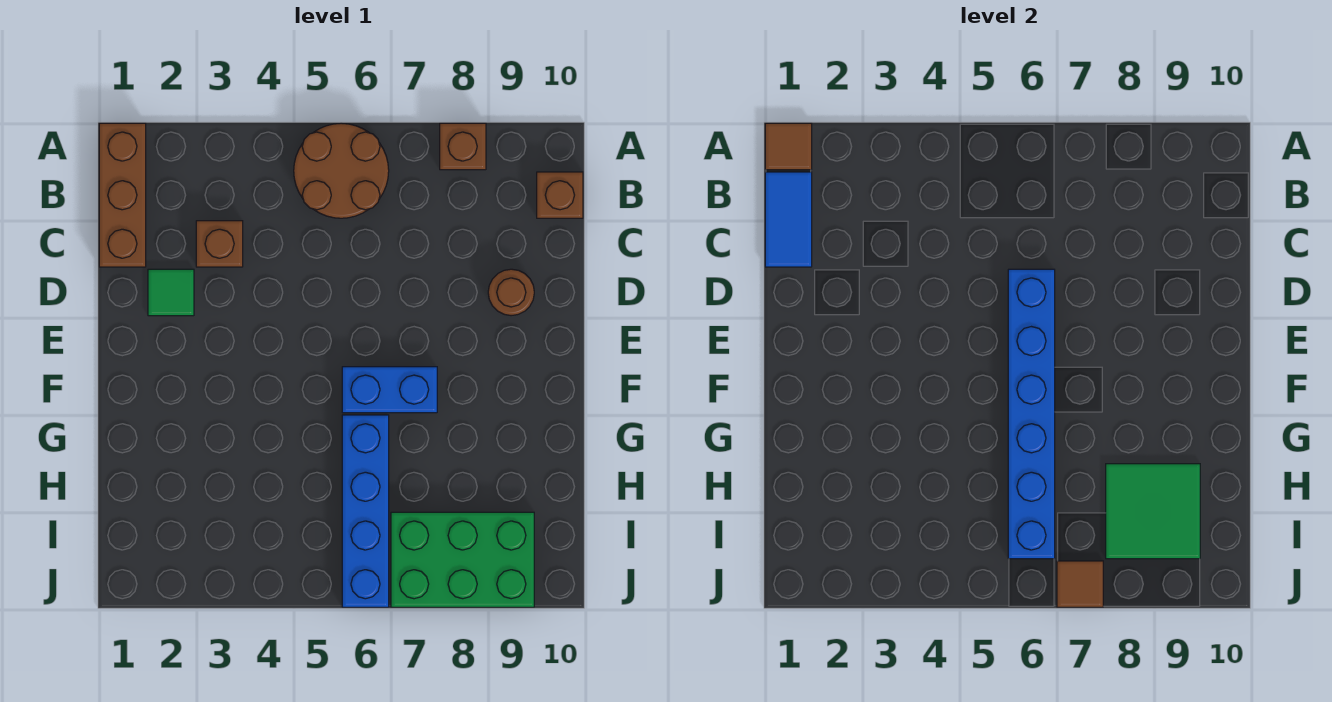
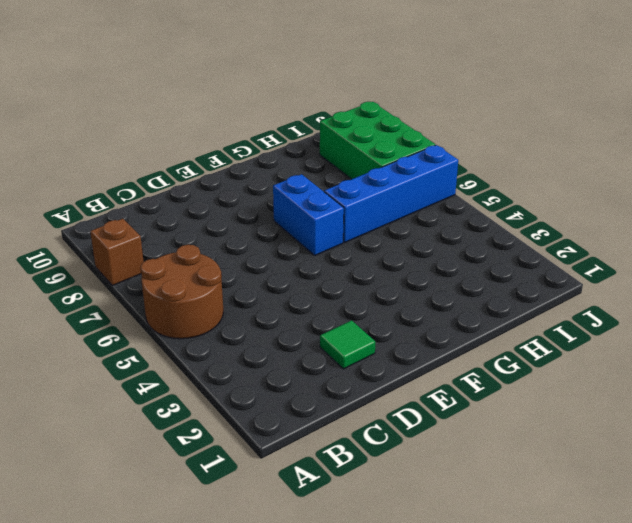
none -> brown brick A1:C1 level 1
none -> brown brick B10 level 1
none -> brown brick C3 level 1

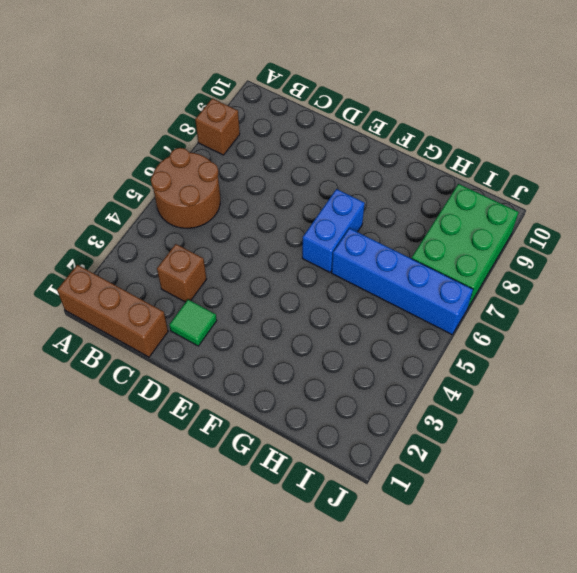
none -> brown brick B10 level 1
none -> brown round brick D9 level 1
none -> brown tile A1 level 2

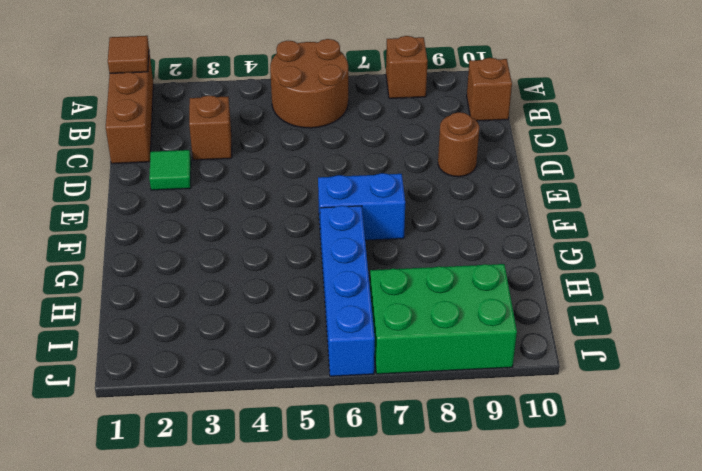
none -> blue tile B1:C1 level 2
none -> blue brick D6:I6 level 2
none -> green tile H8:I9 level 2

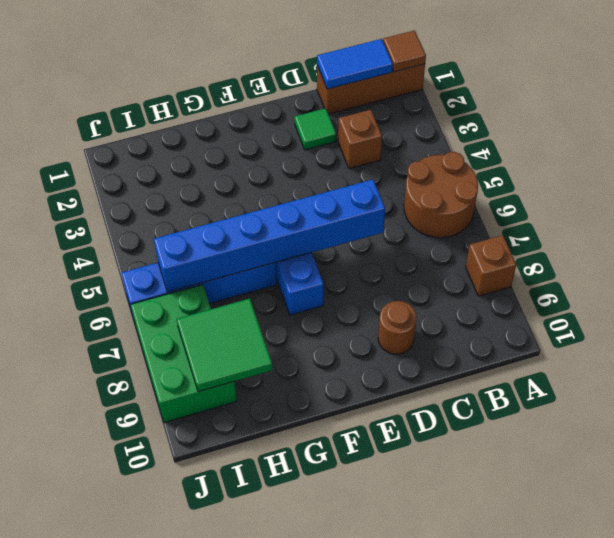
none -> brown brick B10 level 1
none -> brown tile J7 level 2

